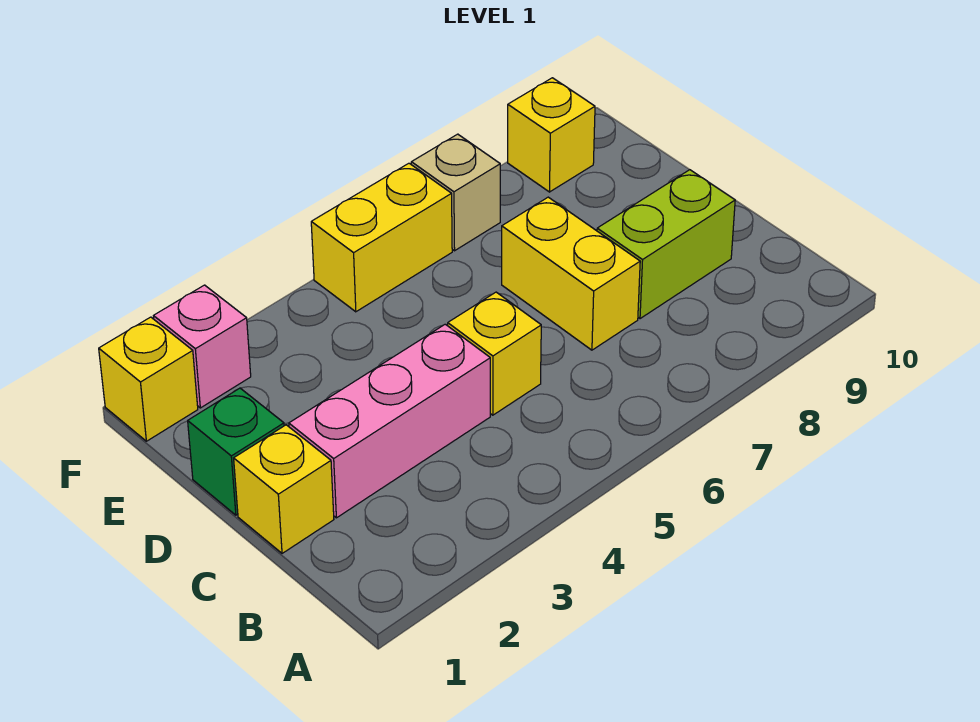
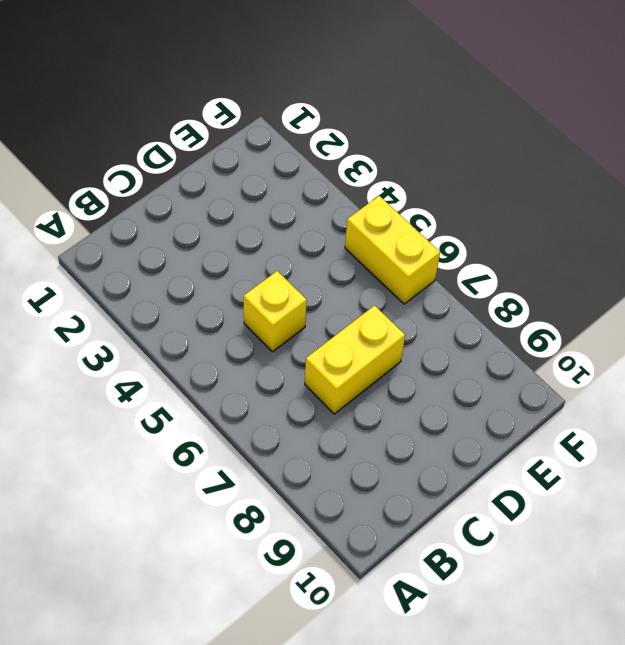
none -> yellow brick C1 level 1
none -> pink brick C2:C4 level 1

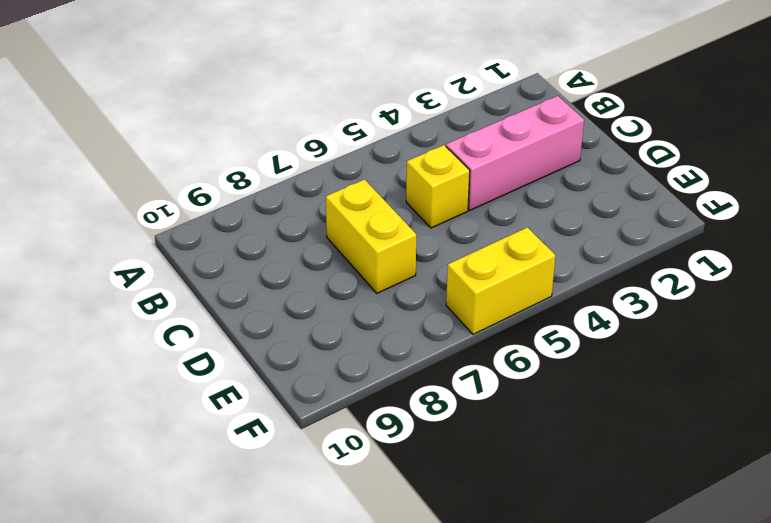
none -> yellow brick C1 level 1
none -> lime brick C8:C9 level 1

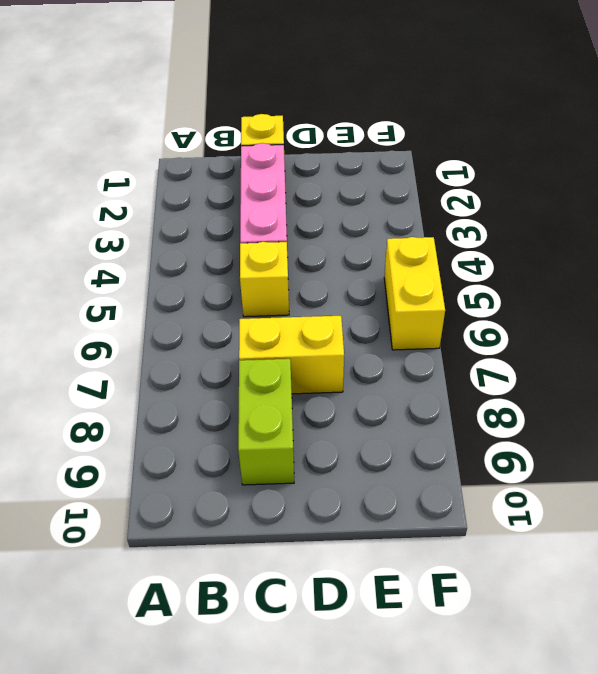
none -> green brick D1 level 1
none -> yellow brick F1 level 1

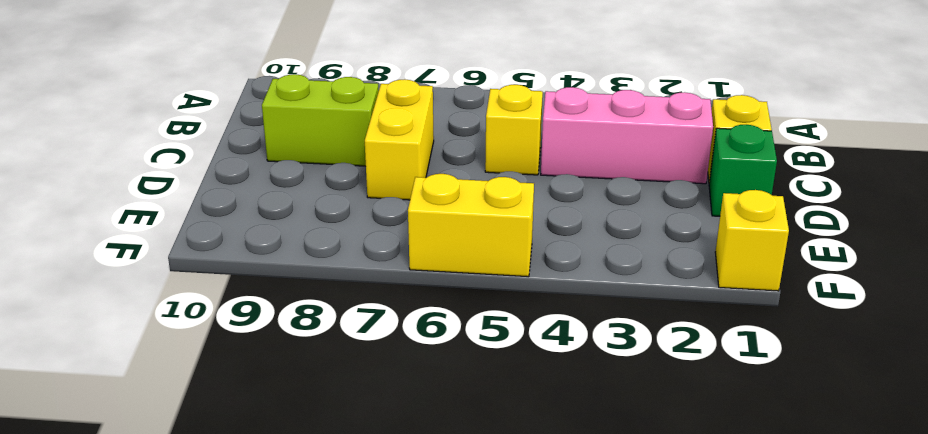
none -> pink brick F2 level 1
none -> tan brick F7 level 1

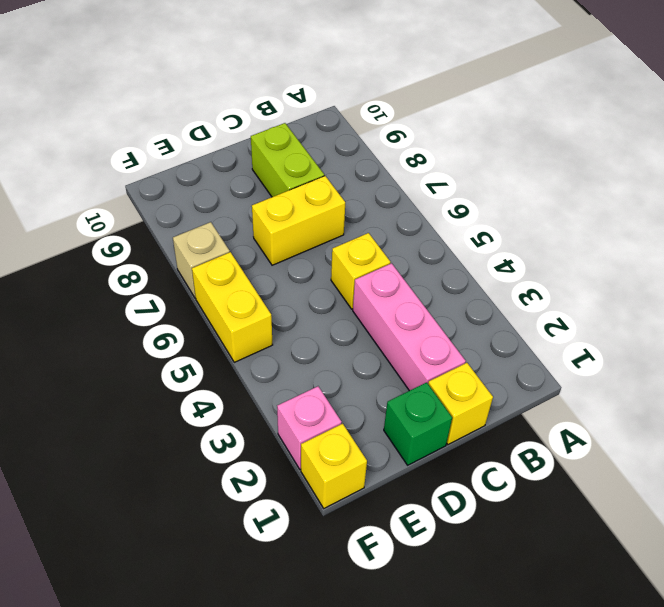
none -> yellow brick F9 level 1

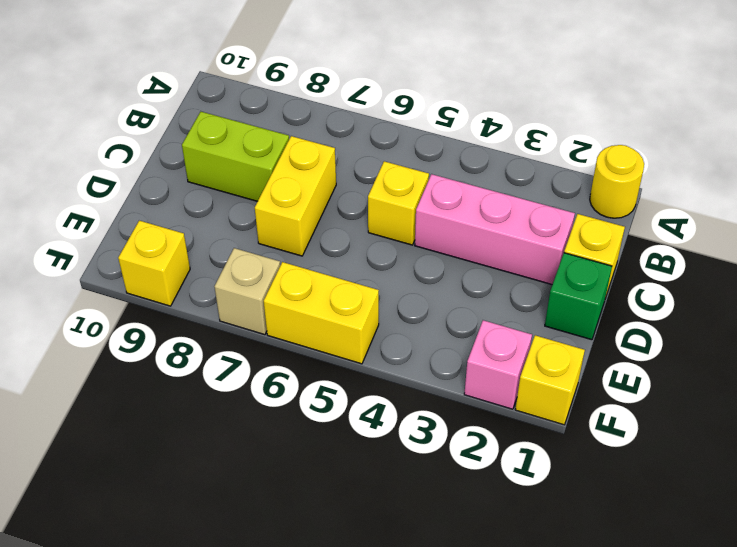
yellow round brick A1 level 1 -> none

